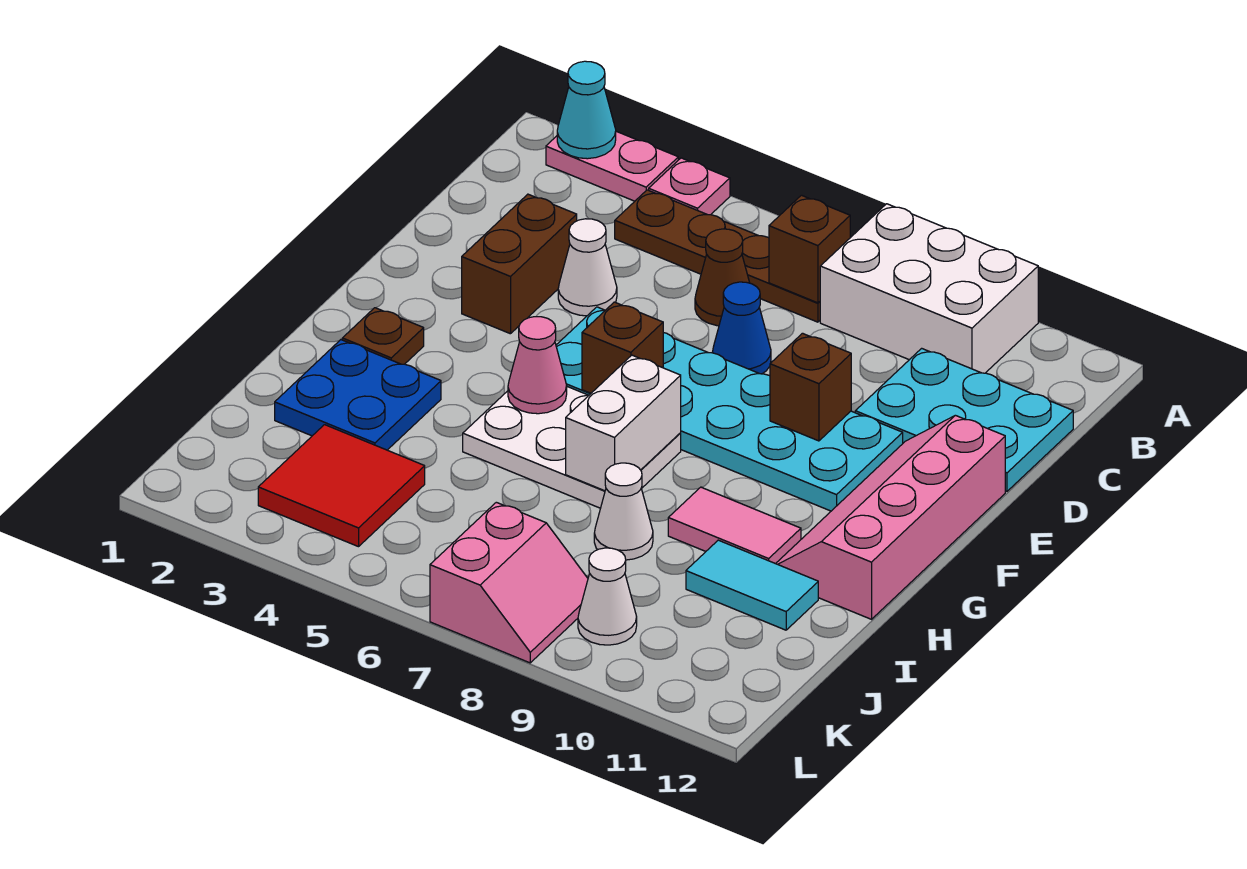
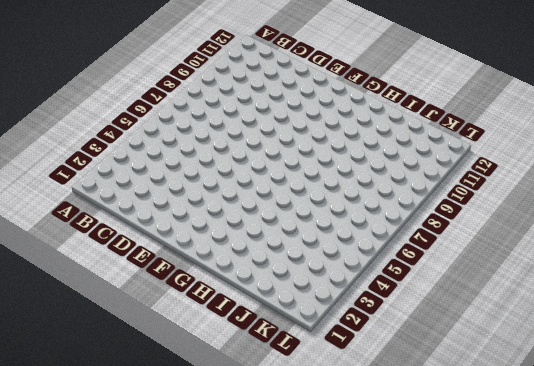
none -> pink plate A2:A3 level 1
none -> pink plate A4 level 1
none -> white brick A8:B10 level 1

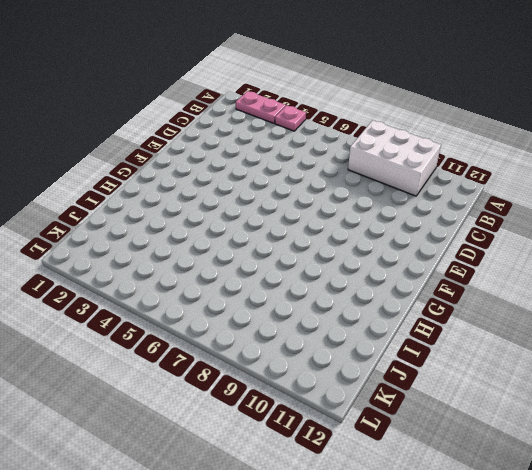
none -> brown plate B4:B7 level 1
none -> brown cone C6 level 1
none -> cyan plate C10:D12 level 1

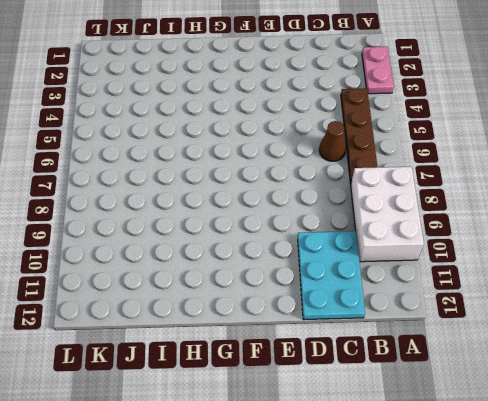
none -> pink plate A4 level 1
none -> brown brick D3:E3 level 1
none -> white cone D4 level 1

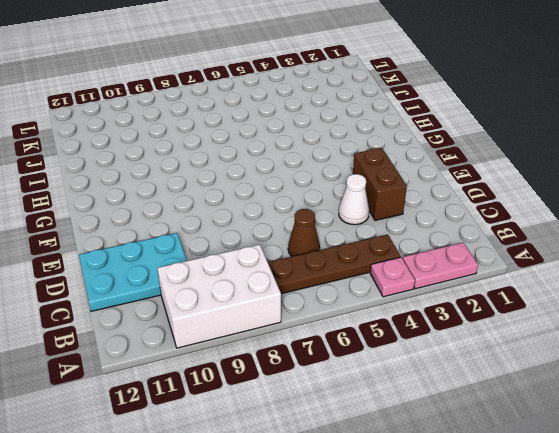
none -> blue cone D7 level 1
none -> cyan plate E5:F10 level 1
none -> pink slope E11:H12 level 1 top 12

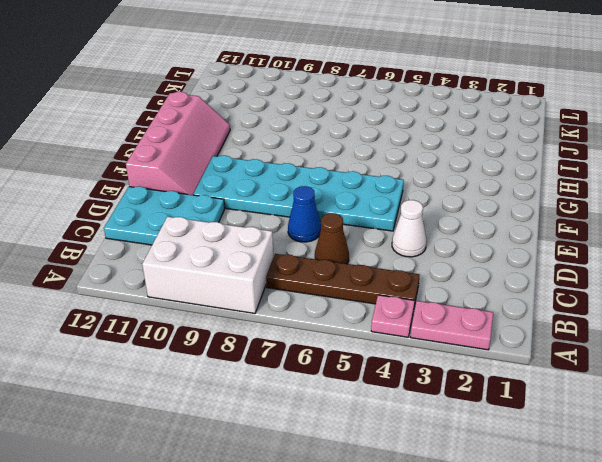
none -> brown brick D3:E3 level 1
none -> brown plate G2 level 1
none -> white plate G5:H7 level 1

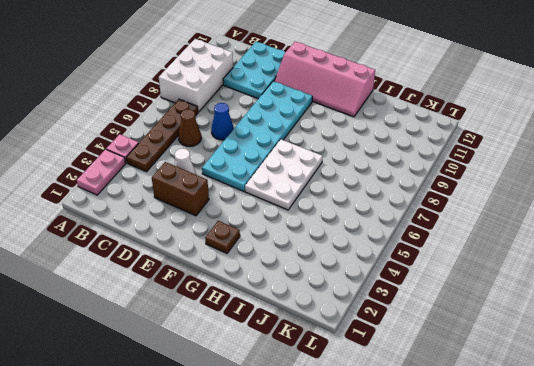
none -> blue plate H2:I3 level 1
none -> pink tile H9:H10 level 1
none -> white cone I8 level 1

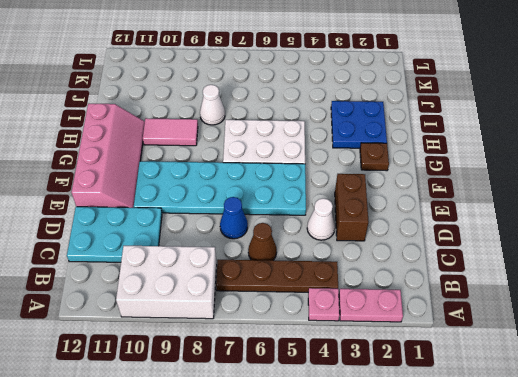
none -> cyan tile I10:I11 level 1
none -> red tile J3:K4 level 1
none -> pink slope K7:L8 level 1 top 7

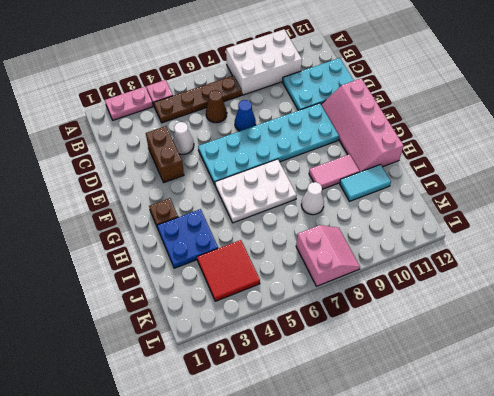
none -> white cone K9 level 1
none -> cyan cone A2 level 2
none -> brown brick B7 level 2

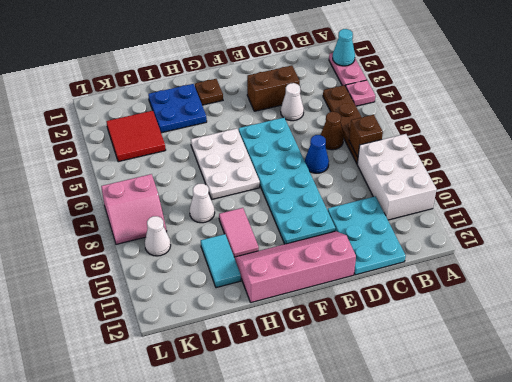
none -> brown brick E9 level 2
none -> brown brick F6 level 2
none -> pink cone G5 level 2

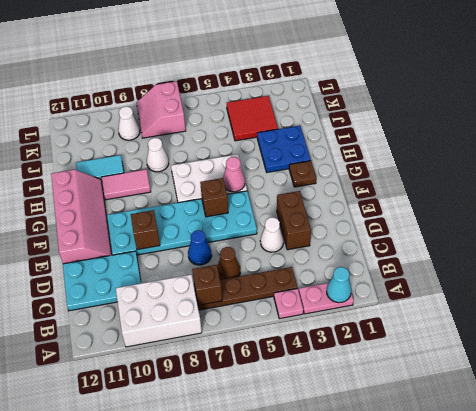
none -> white brick G7:H7 level 2

